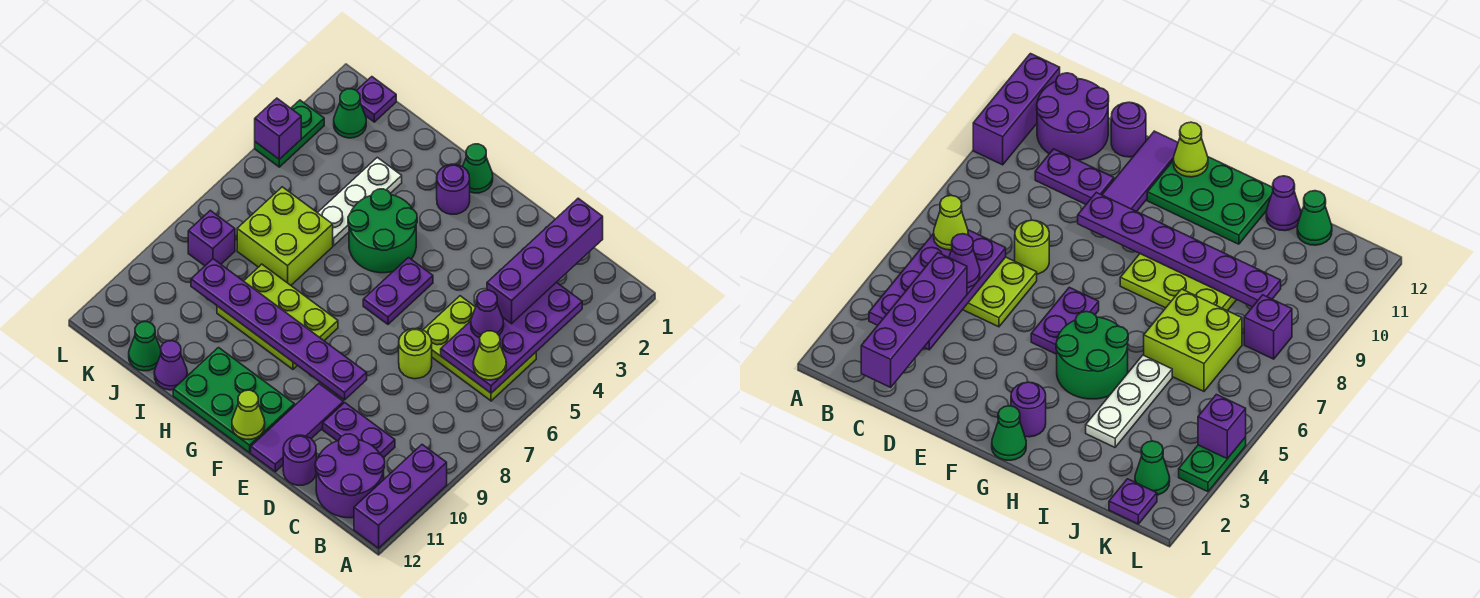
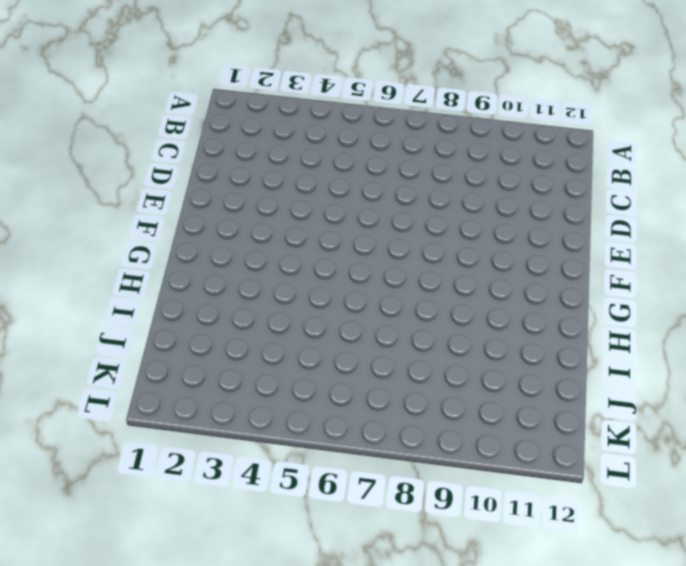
none -> purple brick A10:A12 level 1
none -> lime plate B5:D6 level 1
none -> purple round brick B11:C12 level 1

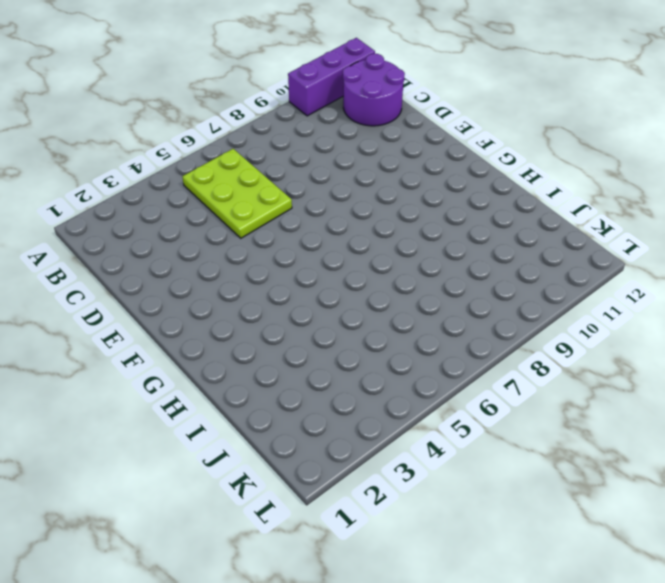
none -> purple plate C10:D10 level 1
none -> lime round brick D7 level 1
none -> purple round brick D12 level 1

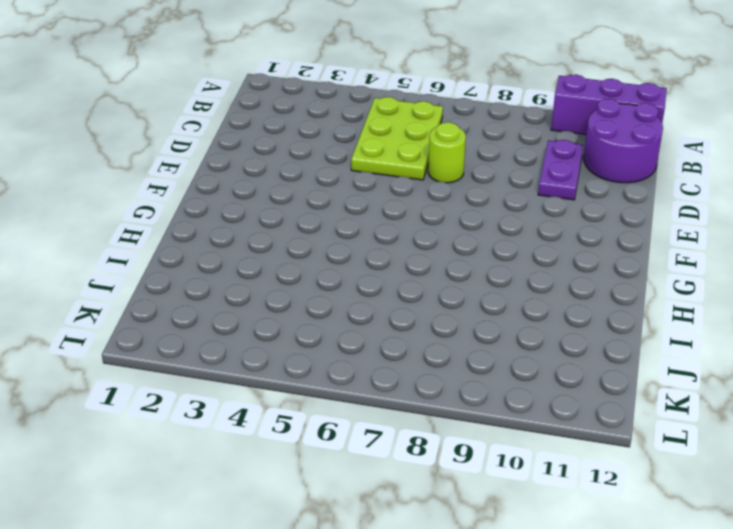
none -> purple round brick D12 level 1
none -> purple tile E10:E12 level 1
none -> purple plate F5:F6 level 1

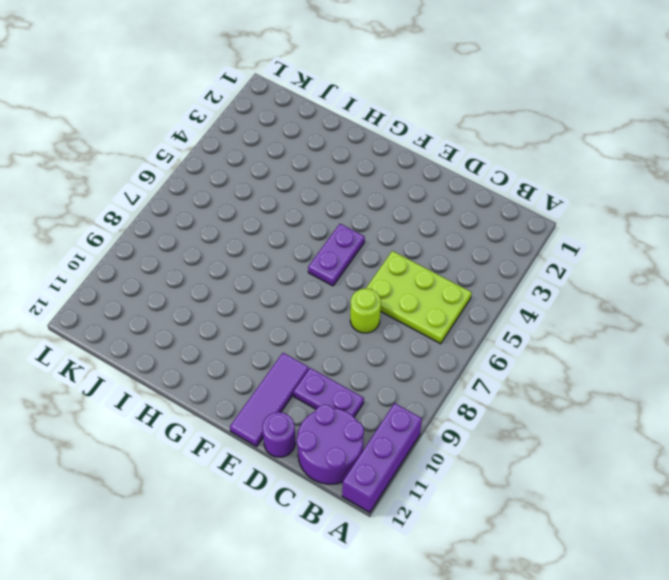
none -> green plate F11:H12 level 1
none -> green cone G1 level 1
none -> purple round brick G2 level 1

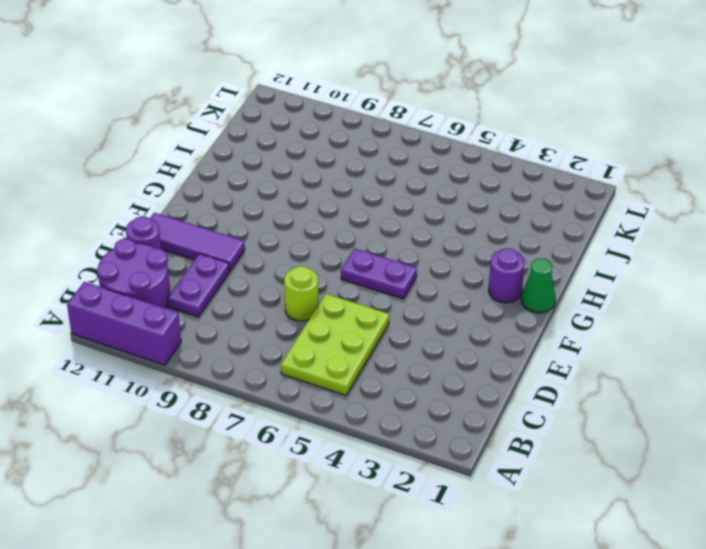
none -> green plate F11:H12 level 1
none -> green round brick G4:H5 level 1
none -> lime plate G8:I9 level 1

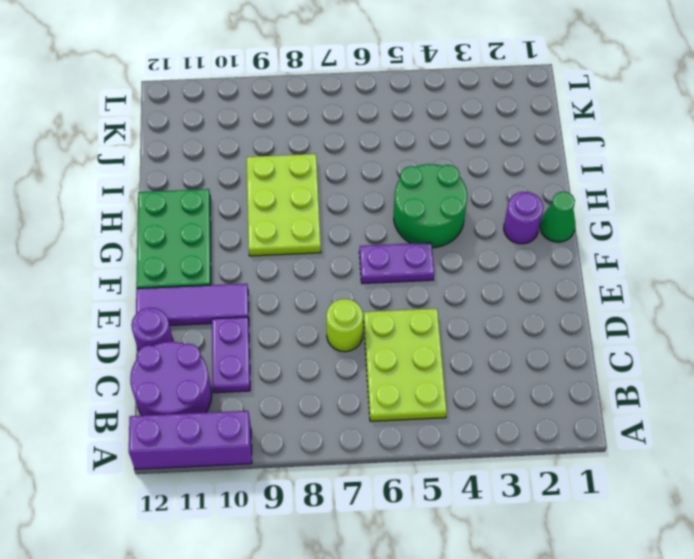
none -> white plate I3:I5 level 1
none -> lime brick I6:J7 level 1
none -> purple cone I12 level 1

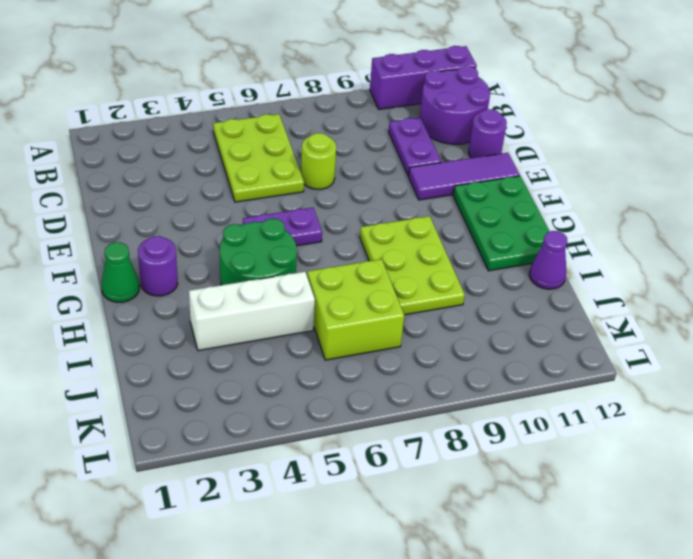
white brick I3:I5 level 1 -> white plate I3:I5 level 1
none -> green cone J12 level 1
none -> purple plate K1 level 1
none -> green cone K2 level 1

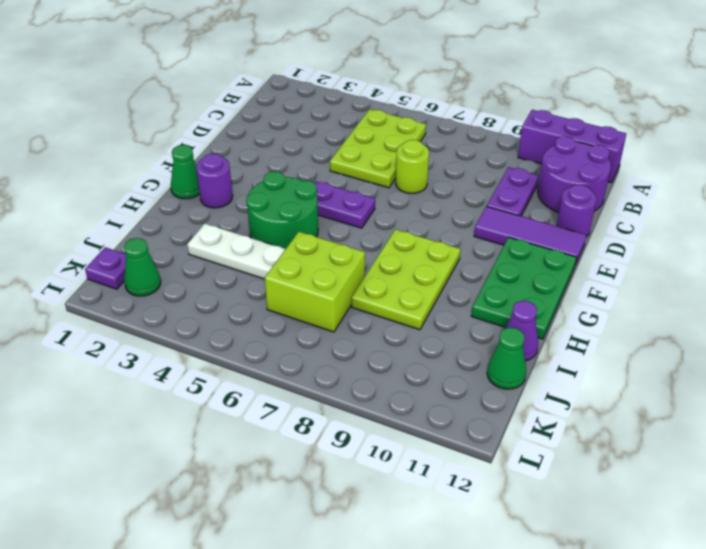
none -> purple brick K8 level 1
none -> green plate L3:L4 level 1
none -> purple plate B3:C6 level 2

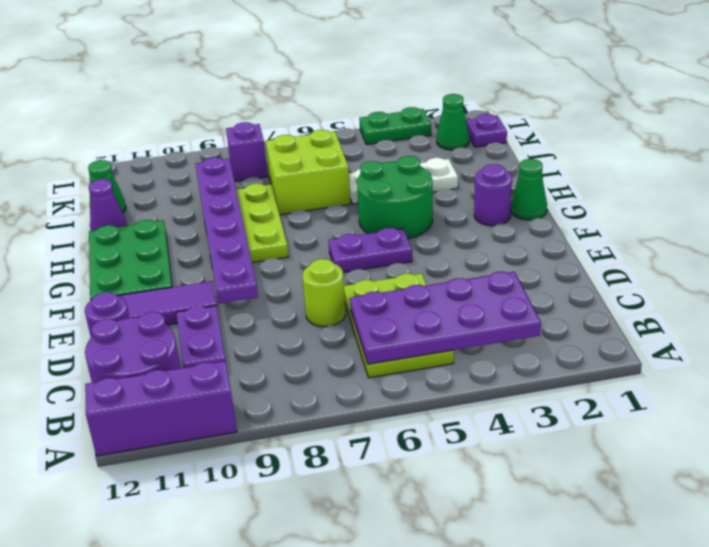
none -> lime cone F12 level 2
none -> purple brick L4 level 2
none -> lime cone B6 level 3

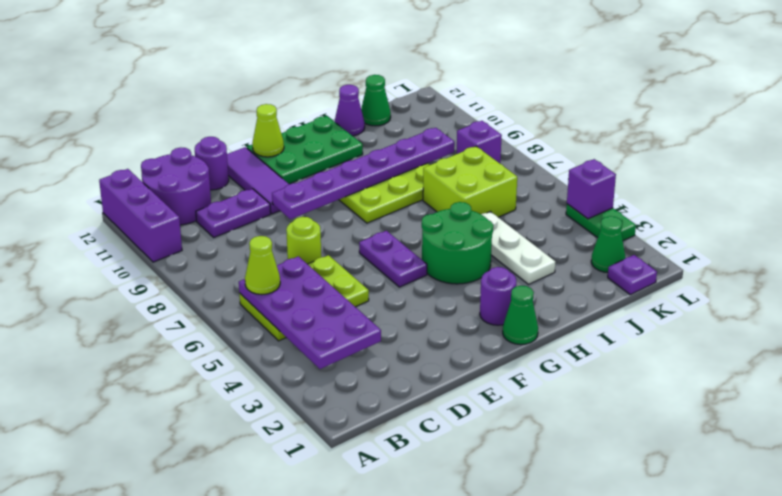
none -> purple brick C1:C4 level 3
none -> purple cone C5 level 3

